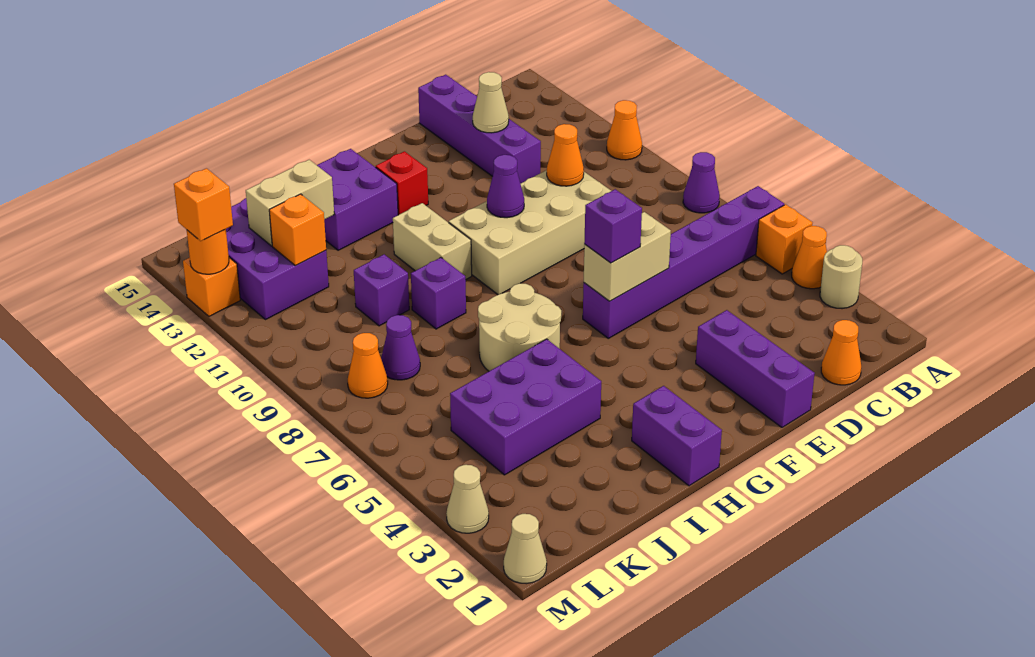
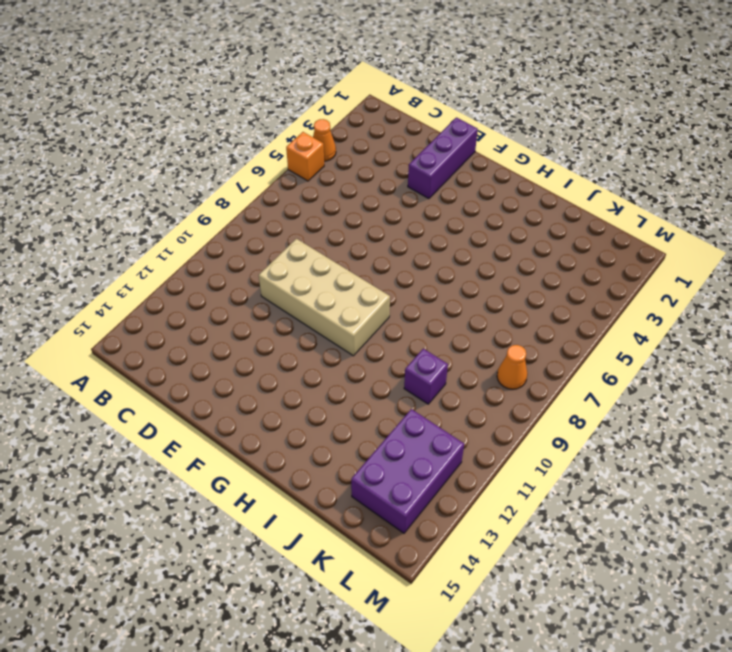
none -> tan round brick A3 level 1
none -> purple brick A6:F6 level 1
none -> purple cone A8 level 1
none -> orange cone A11 level 1

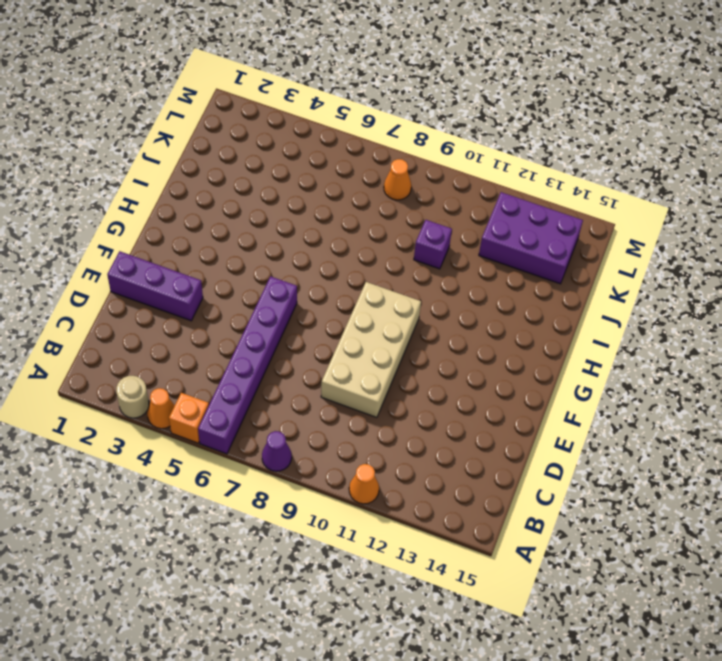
none -> orange cone C1 level 1
none -> purple brick D12:D15 level 1
none -> red brick G13 level 1
none -> purple brick H1:H2 level 1

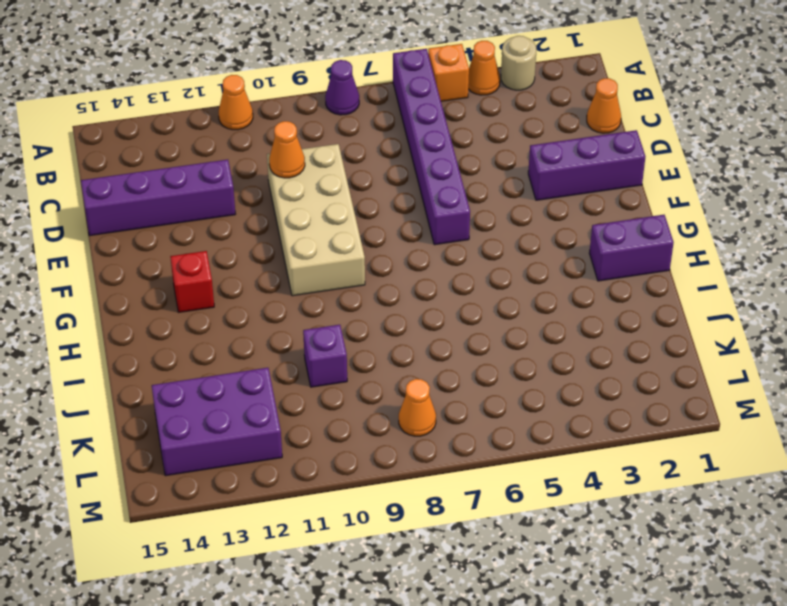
none -> tan round brick H6:I7 level 1
none -> tan brick H10:H11 level 1
none -> purple brick H13:I14 level 1
none -> purple brick I4:K5 level 1

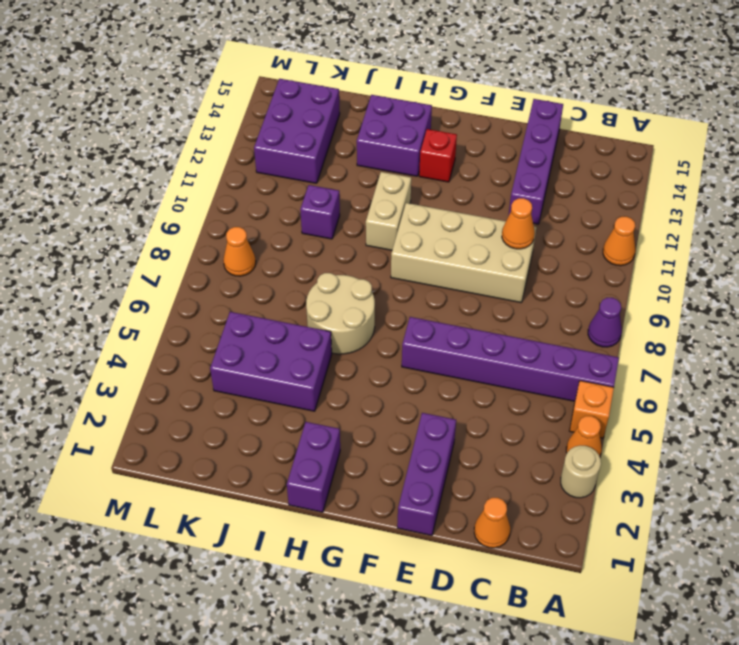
none -> purple brick I9 level 1
none -> purple cone K8 level 1
none -> tan cone M1 level 1
none -> tan cone M3 level 1

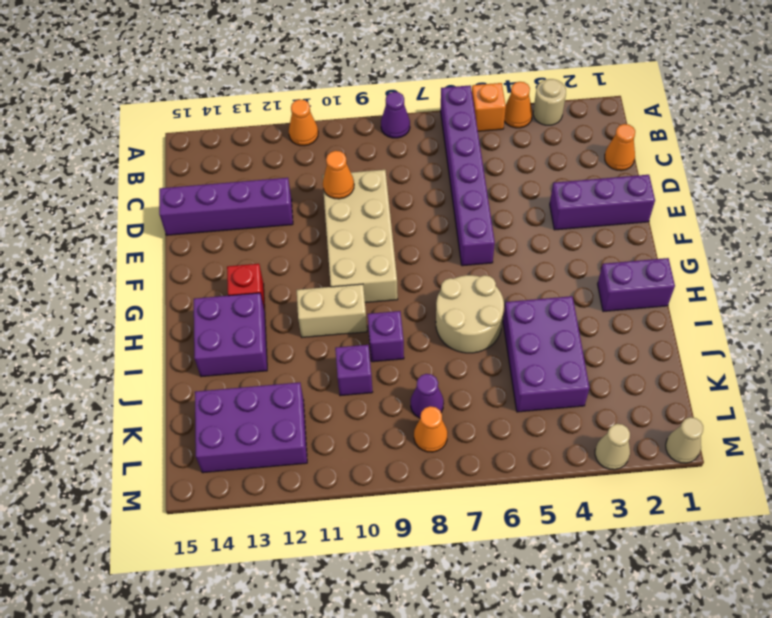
none -> orange brick M13 level 1
none -> tan cone D13 level 2
none -> tan brick E6:F6 level 2
none -> purple cone F10 level 2

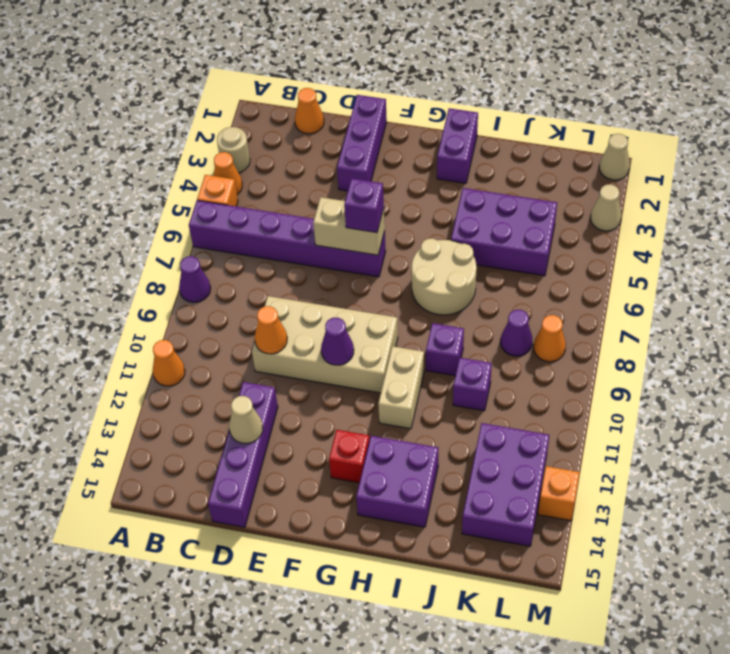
none -> tan brick J13:K13 level 2
none -> orange brick K12 level 2
none -> orange round brick M13 level 2
none -> orange brick M13 level 3

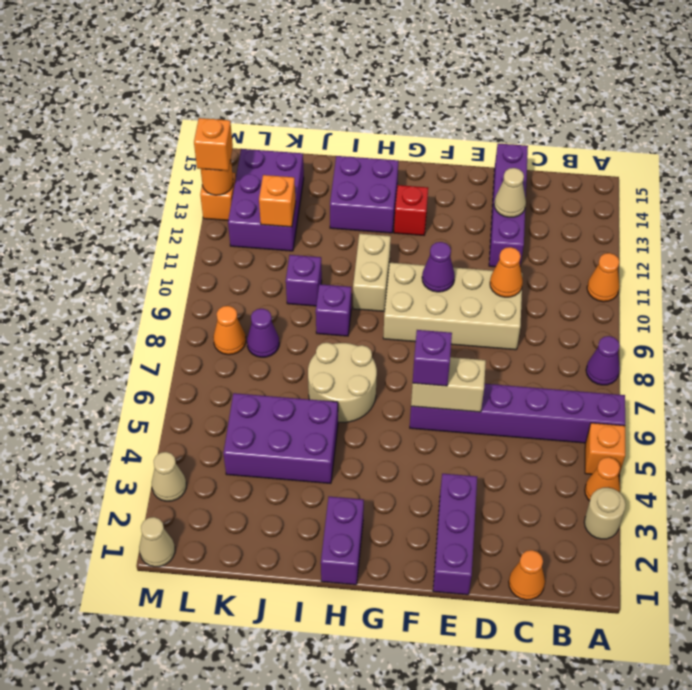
none -> tan brick J13:K13 level 2

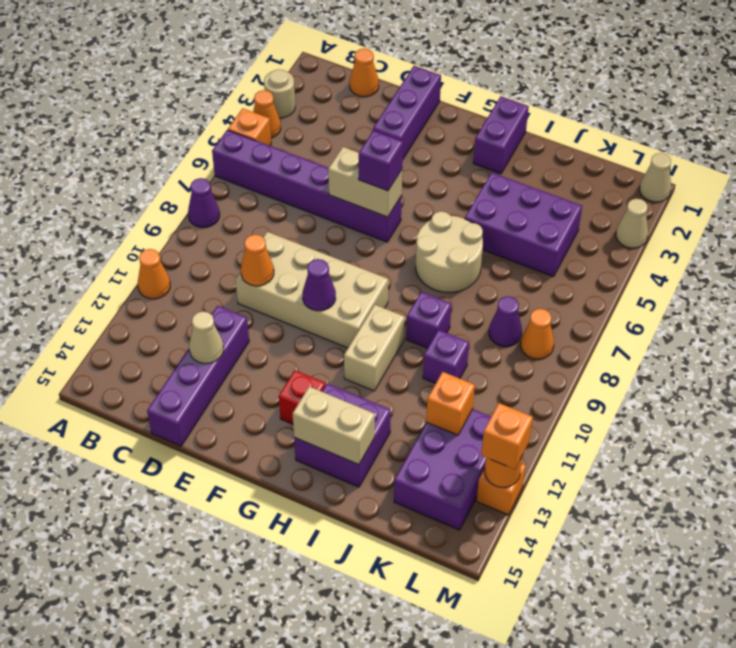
tan brick H14:I14 level 2 -> tan brick J13:K13 level 2

